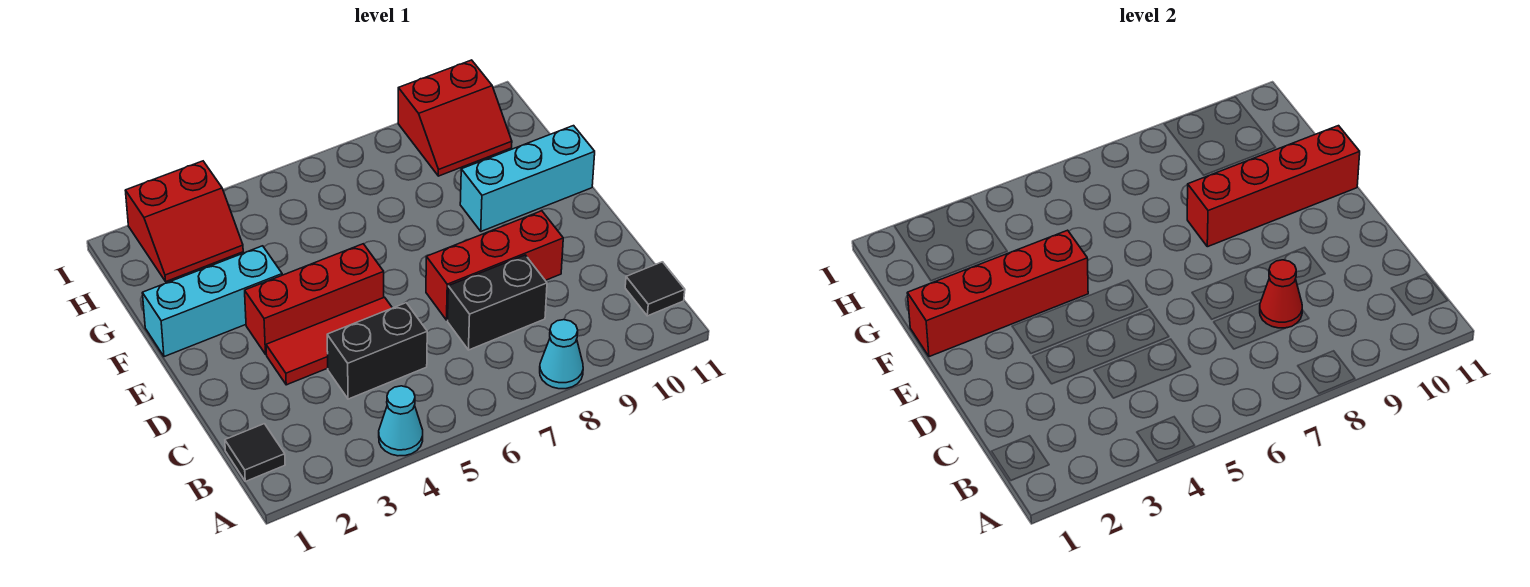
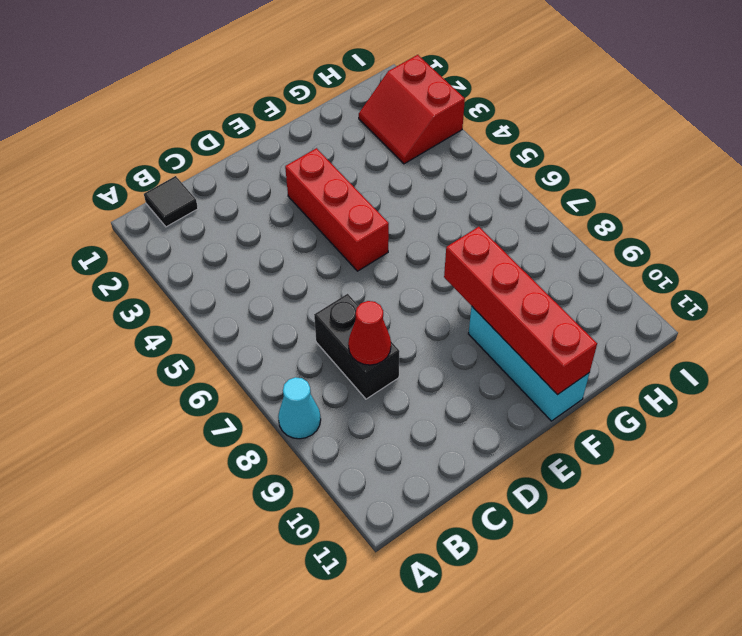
none -> cyan cone A4 level 1
none -> black tile B11 level 1
none -> black brick C4:C5 level 1

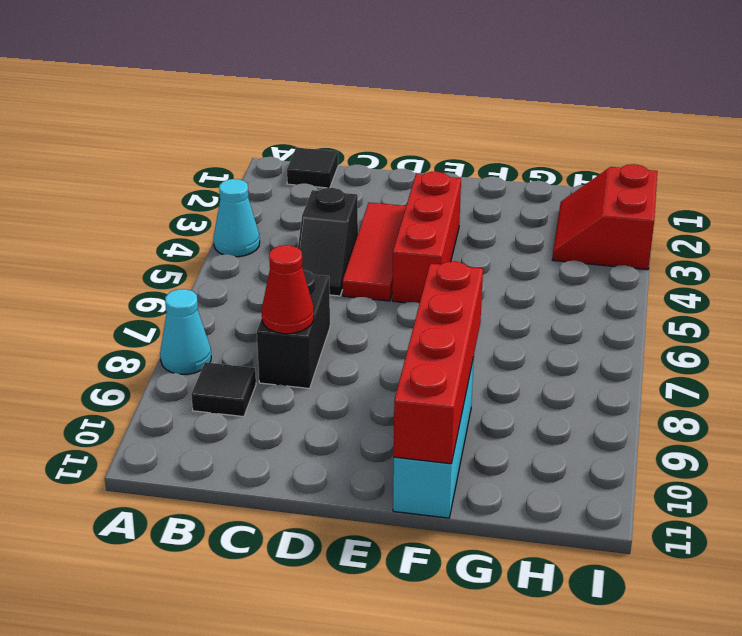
black tile B9 level 1 -> black tile B11 level 1
black slope C4:C5 level 1 top 4 -> black brick C4:C5 level 1
none -> red brick D7:D9 level 1
none -> cyan brick F1:F3 level 1
none -> red slope H9:I10 level 1 top I

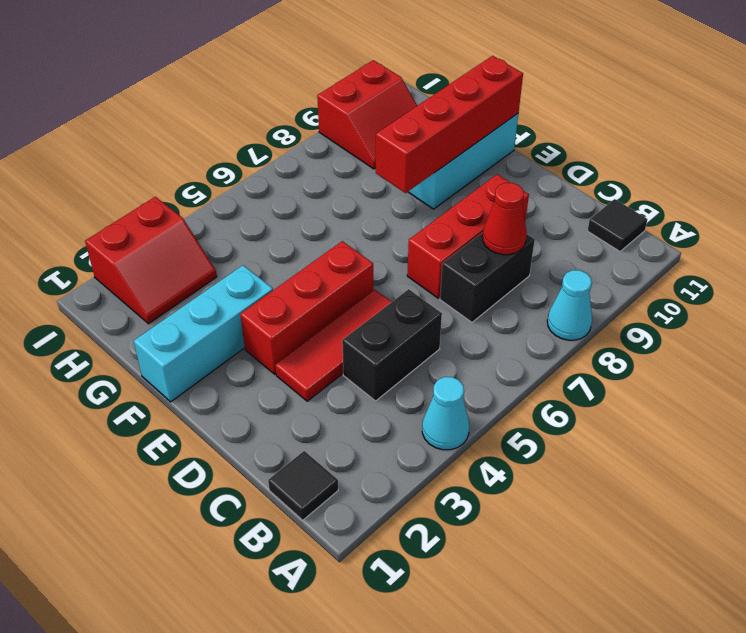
none -> red brick F1:F4 level 2

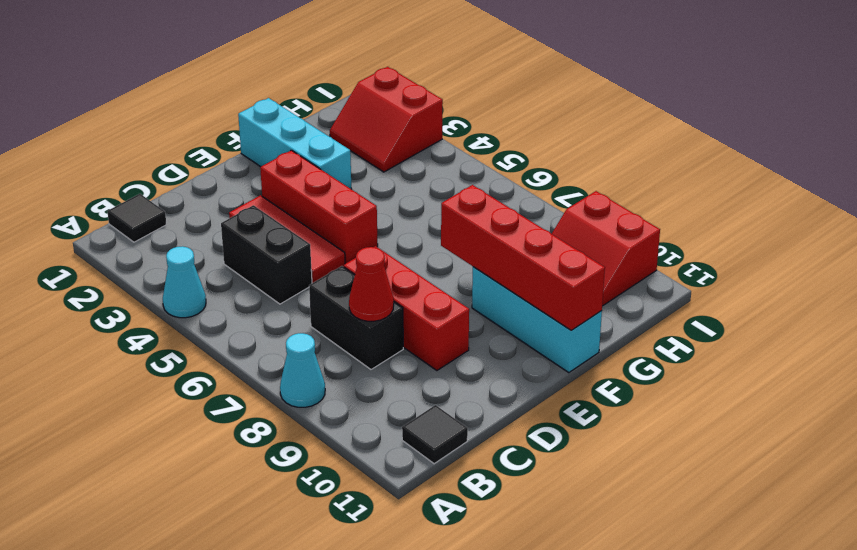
none -> red brick F1:F4 level 2

